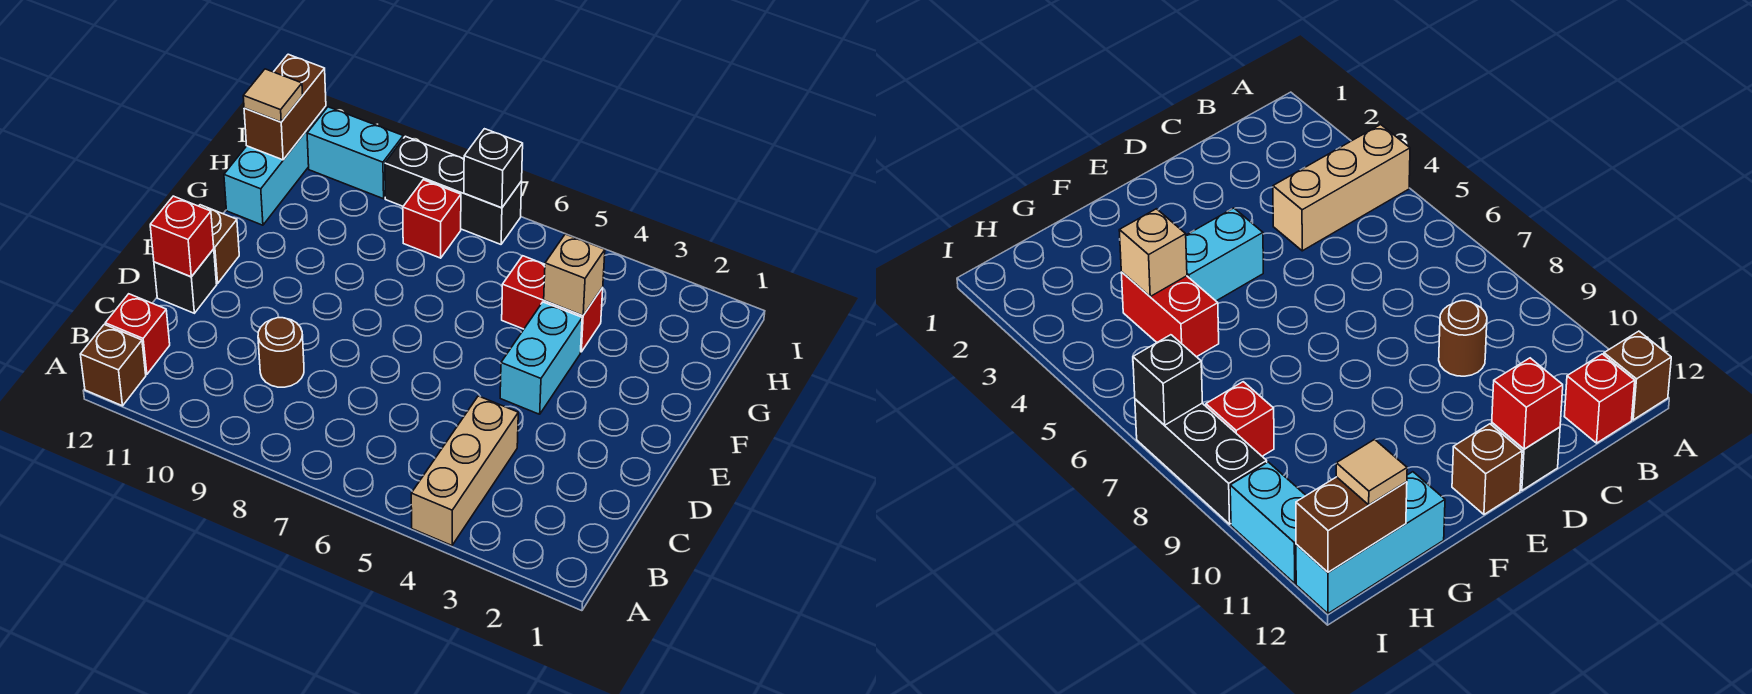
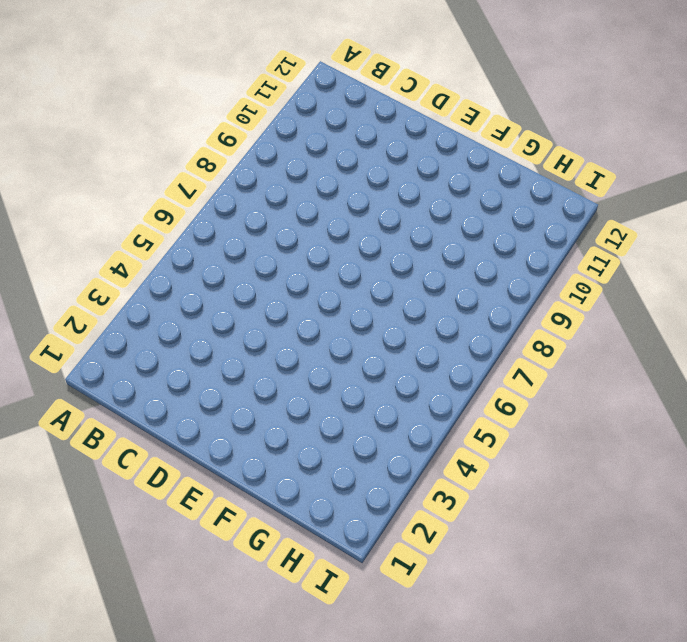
none -> tan brick A4:C4 level 1
none -> brown brick A12 level 1
none -> red brick B12 level 1

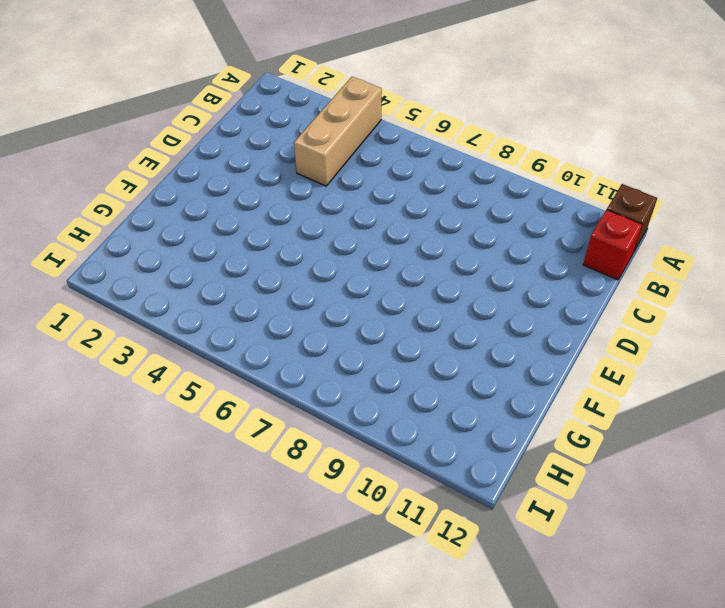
none -> brown round brick C9 level 1
none -> black brick D12 level 1
none -> cyan brick E4:F4 level 1

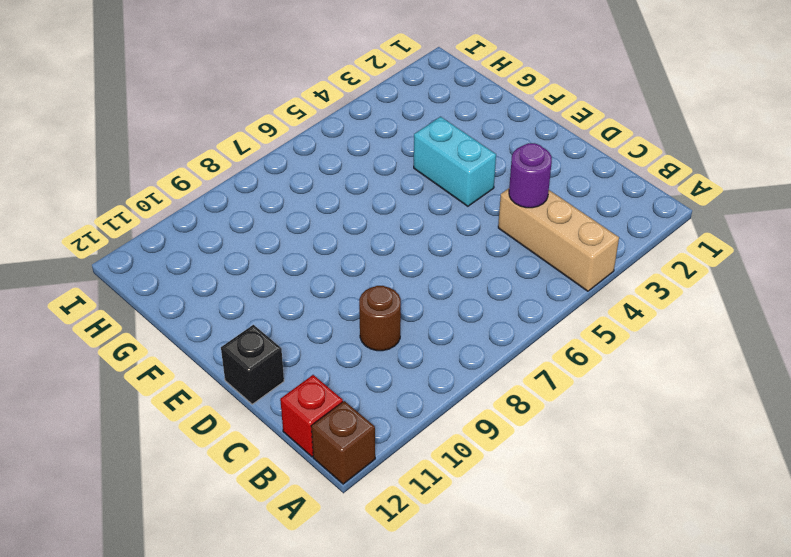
purple round brick C4 level 2 -> none
none -> brown brick E12 level 1
none -> red brick G4:G5 level 1
none -> cyan brick G12:I12 level 1

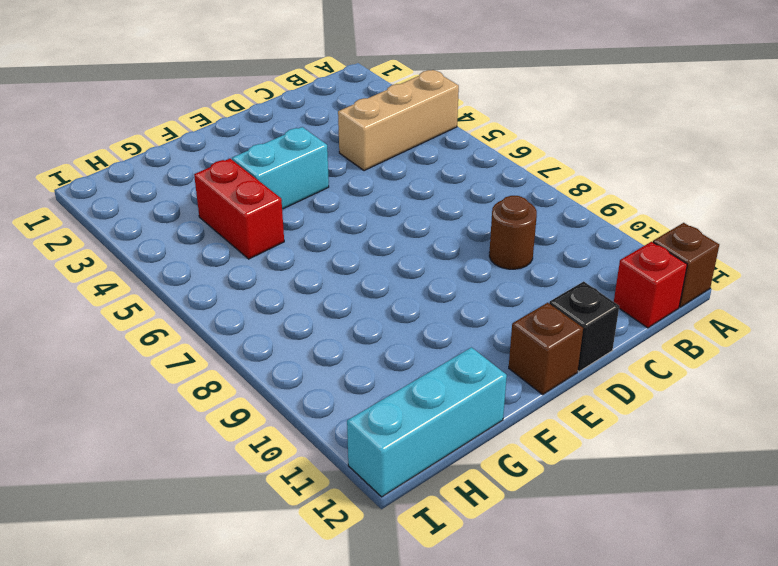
none -> red brick H8 level 1
none -> black brick I7:I9 level 1
none -> cyan brick I10:I11 level 1

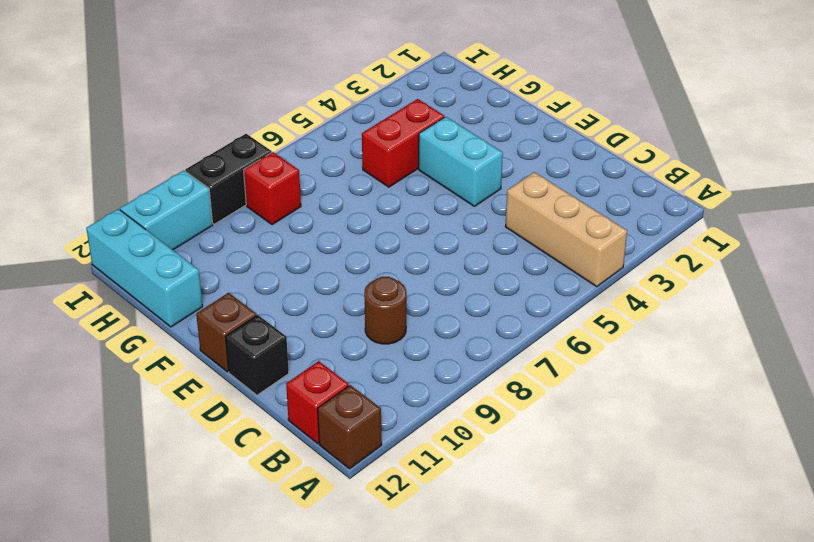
black brick I8:I9 level 1 -> black brick I7:I9 level 1
none -> red brick D12 level 2
none -> tan brick G4 level 2
none -> brown brick H12:I12 level 2

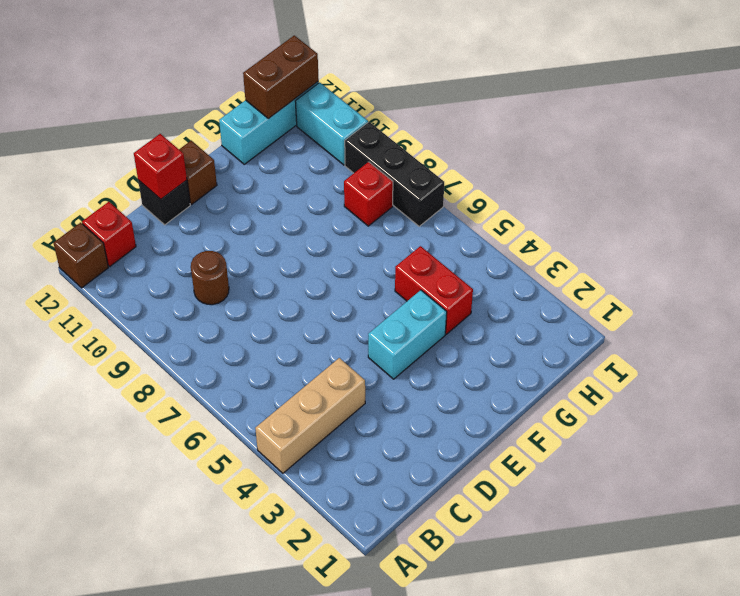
none -> tan brick G4 level 2
none -> black brick I7 level 2
none -> tan tile H12 level 3

